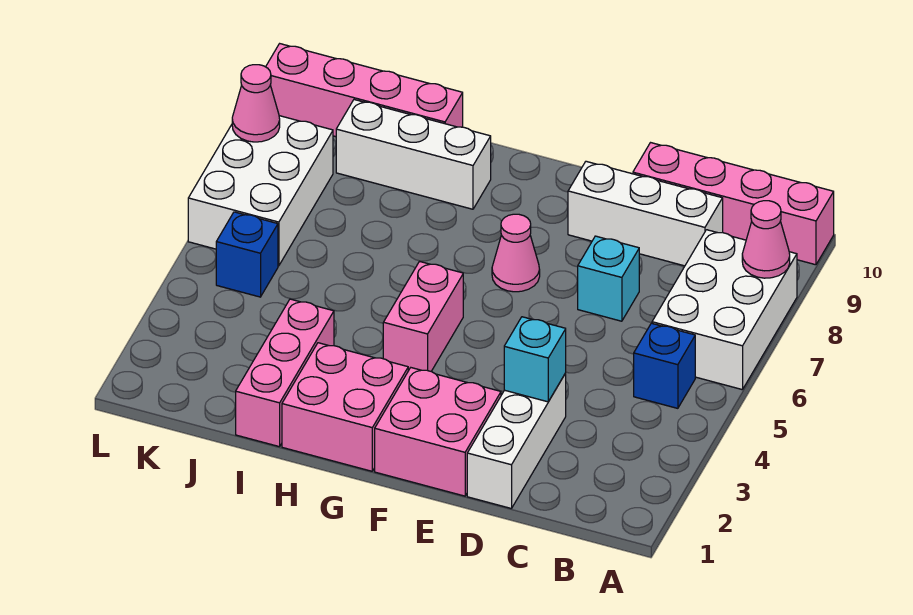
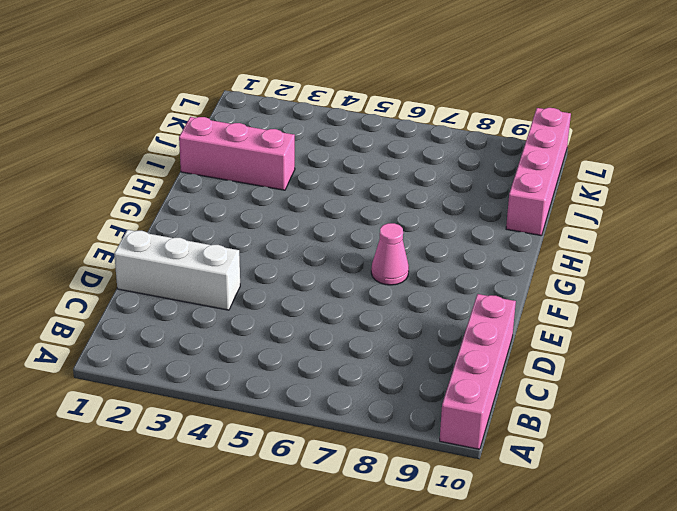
none -> white brick A6:B8 level 1
none -> blue brick B5 level 1
none -> white brick C9:E9 level 1

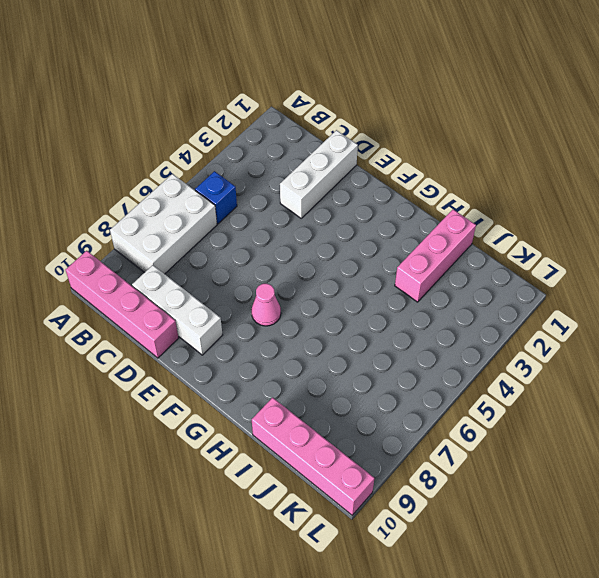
none -> cyan brick D7 level 1
none -> pink brick E1:F2 level 1
none -> pink brick G1:H2 level 1

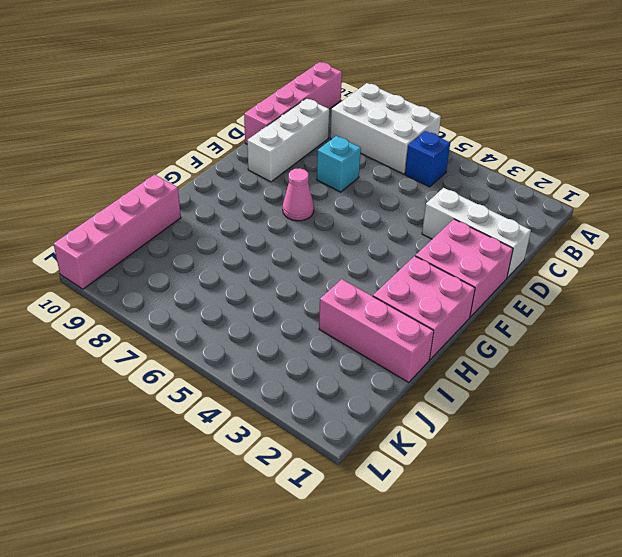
none -> pink brick G4:G5 level 1
none -> white brick H9:J9 level 1
none -> blue brick K5 level 1

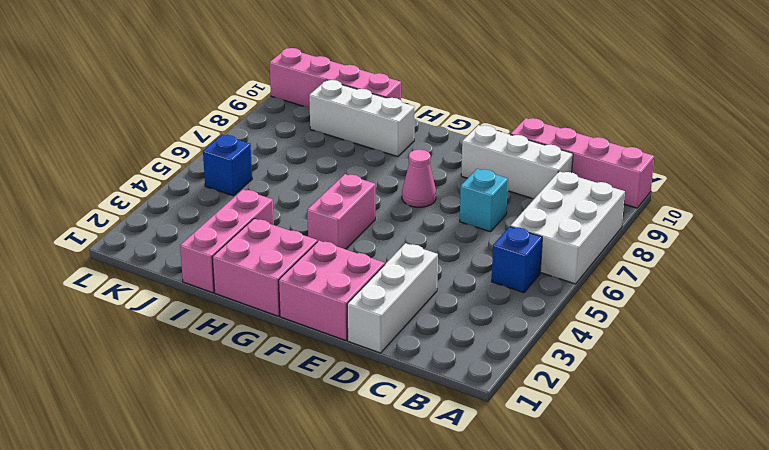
none -> white brick K6:L8 level 1
none -> pink cone A8 level 2
none -> cyan brick D3 level 2

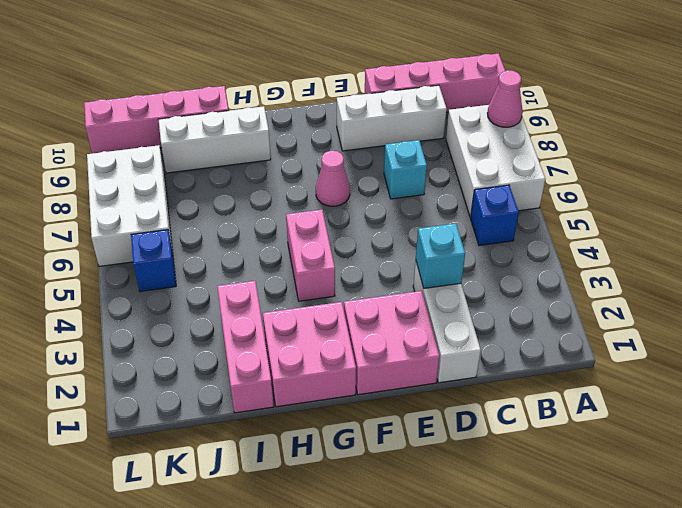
none -> pink cone L8 level 2

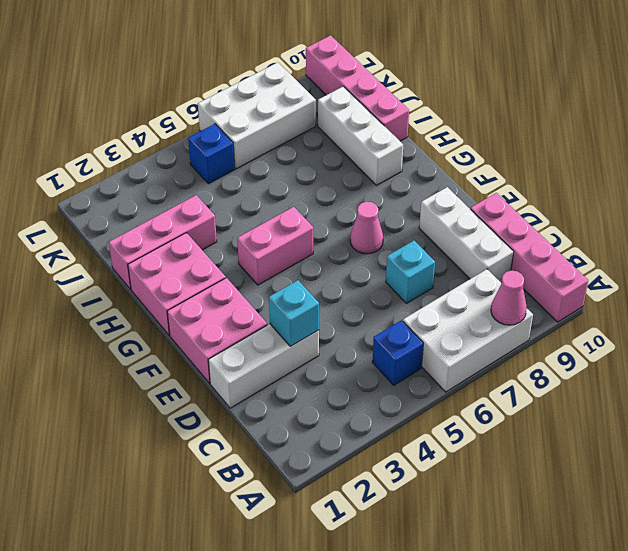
none -> pink cone L8 level 2

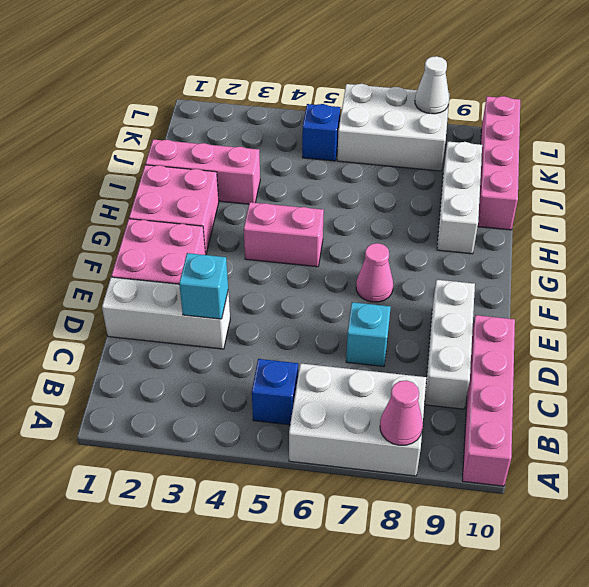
white cone L8 level 2 -> pink cone L8 level 2

